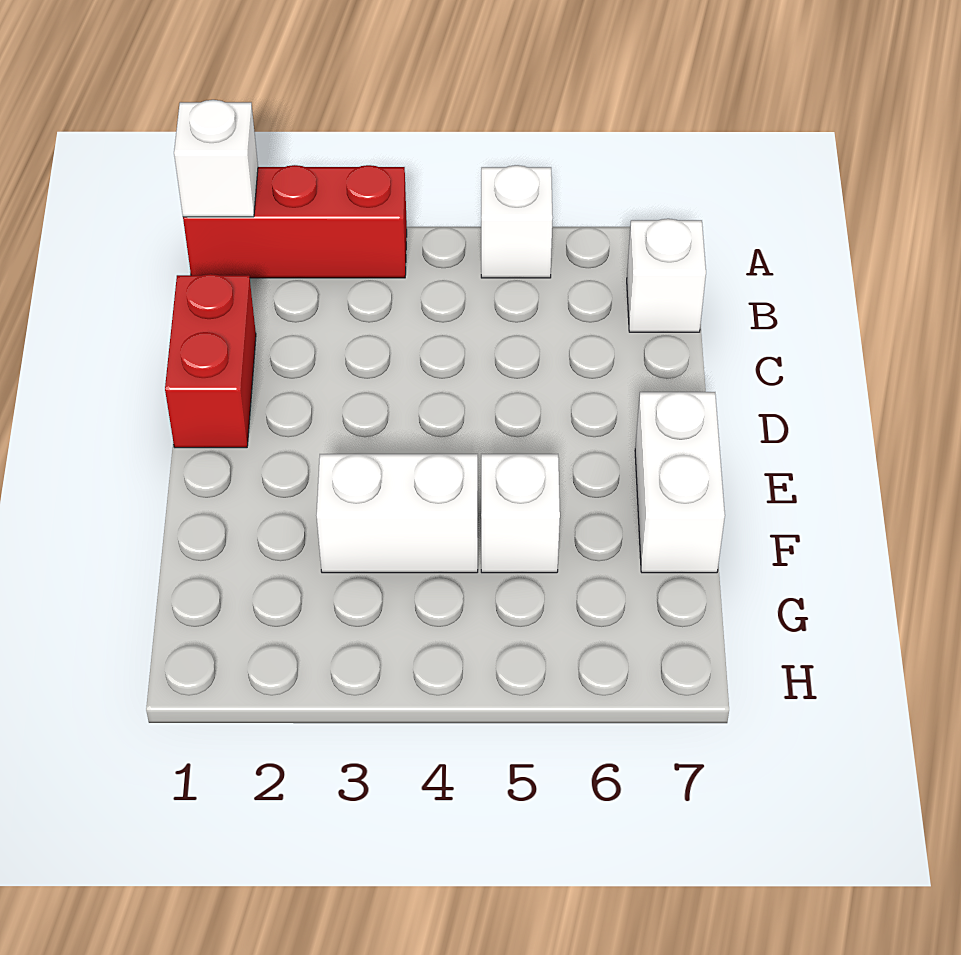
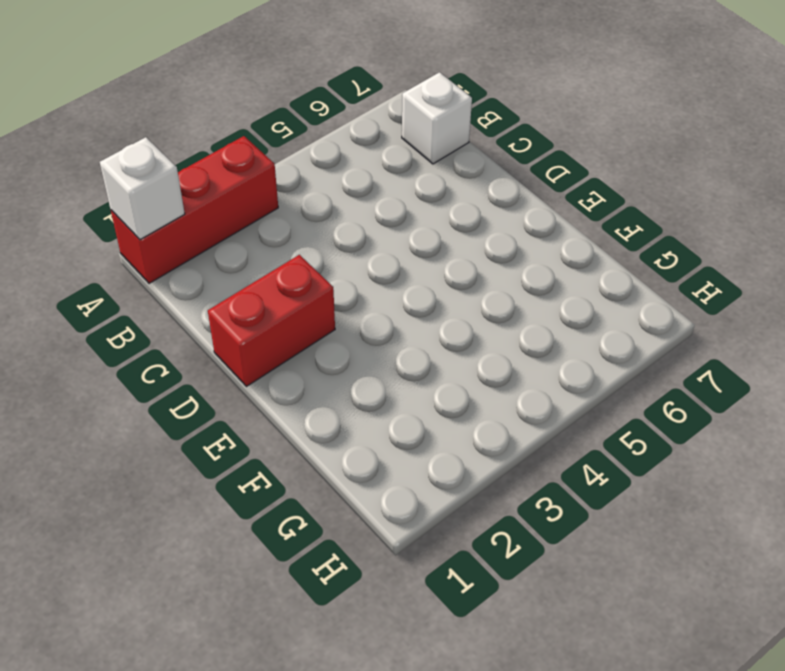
red brick D1:D2 level 1 -> red brick C1:D1 level 1
none -> white brick A5 level 1
none -> white brick E7:F7 level 1

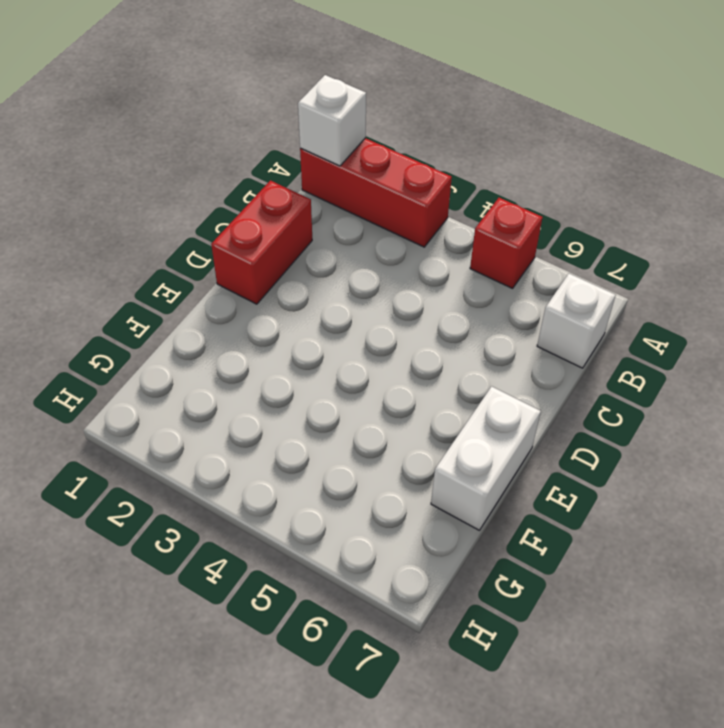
red brick A5 level 1 -> white brick A5 level 1
none -> white brick F3:F4 level 1
none -> white brick F5 level 1

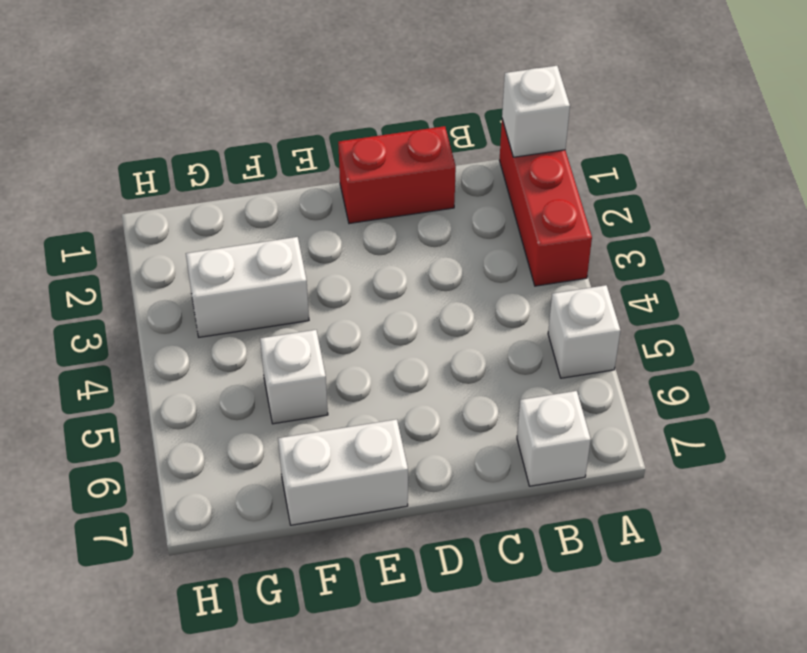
white brick F3:G3 level 1 -> white brick F3:F4 level 1

